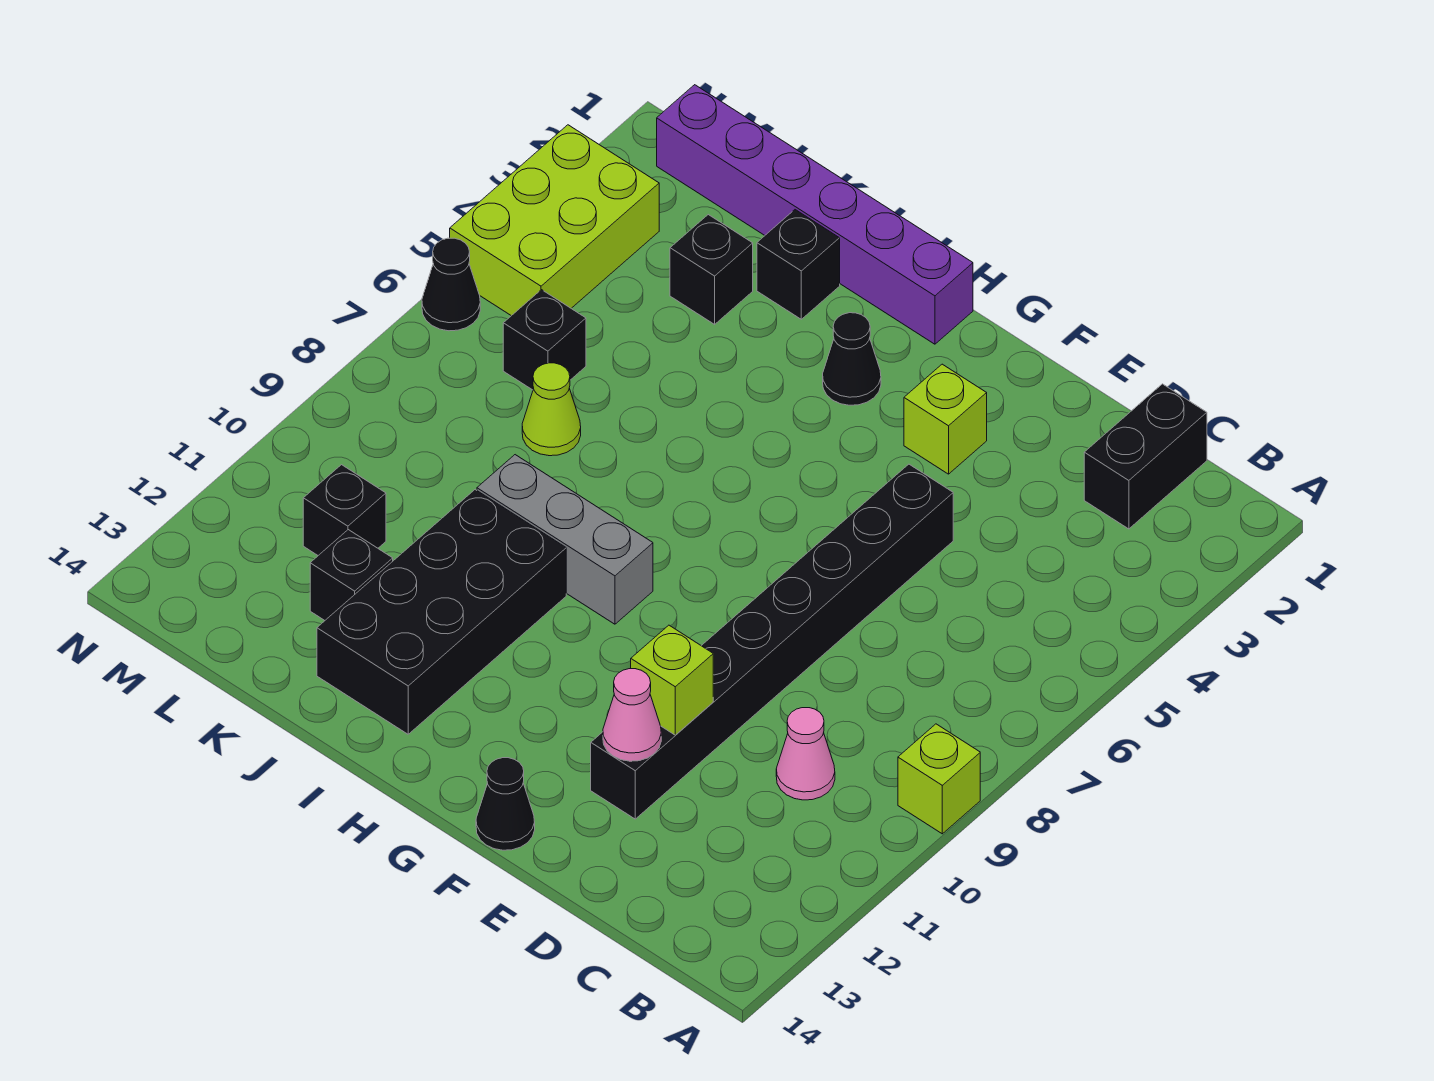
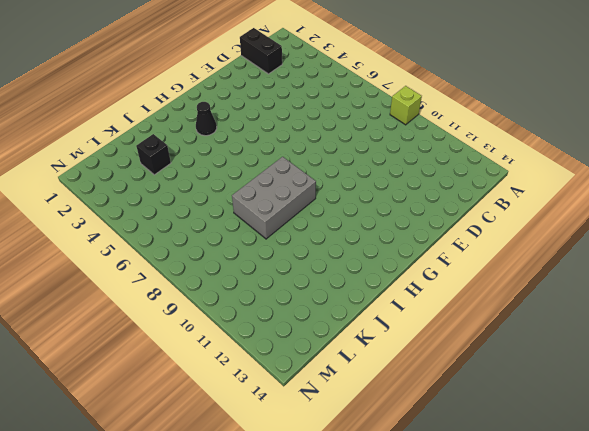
grey brick H8:J9 level 1 -> grey brick H9:J9 level 1
none -> pink cone C10 level 1
none -> black brick E5:E12 level 1
none -> lime brick F3 level 1

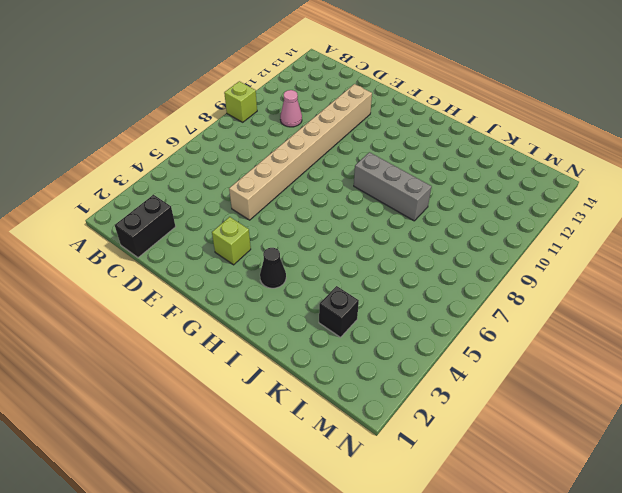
tan brick E5:E12 level 1 -> black brick E5:E12 level 1
none -> black cone F14 level 1
none -> purple brick H1:M1 level 1
none -> black brick I10:J13 level 1

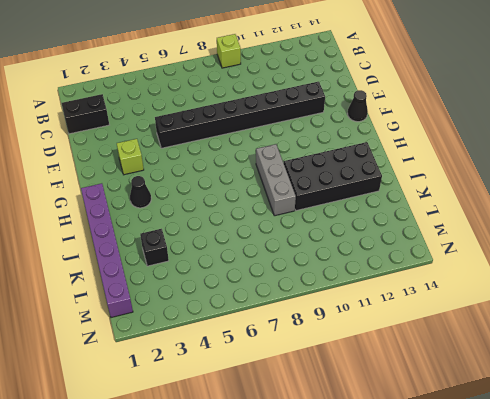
none -> pink cone C10 level 1
none -> black brick J2 level 1
none -> lime cone K7 level 1

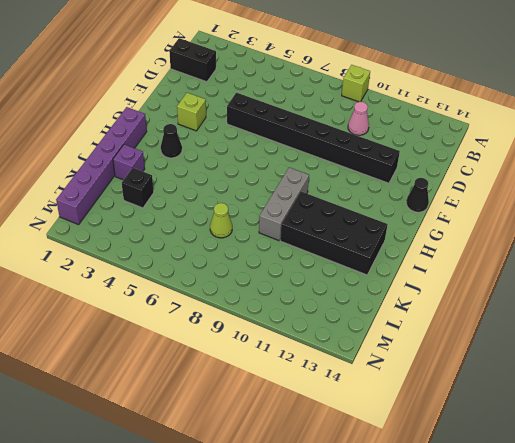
purple brick J2 level 1 -> black brick J2 level 1
none -> black brick K12 level 1
none -> black brick L6 level 1
none -> black brick L11 level 1

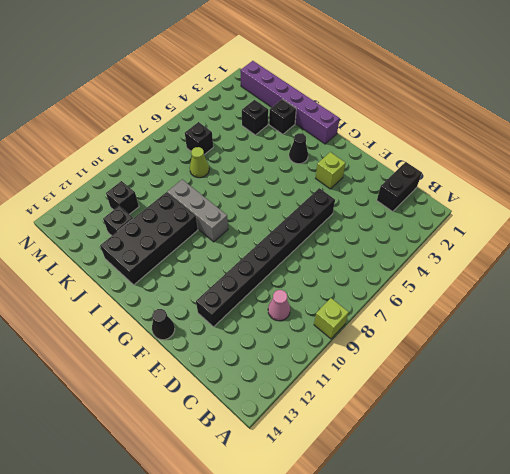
none -> lime brick M3:N5 level 1
none -> black cone N6 level 1
none -> lime brick E11 level 2

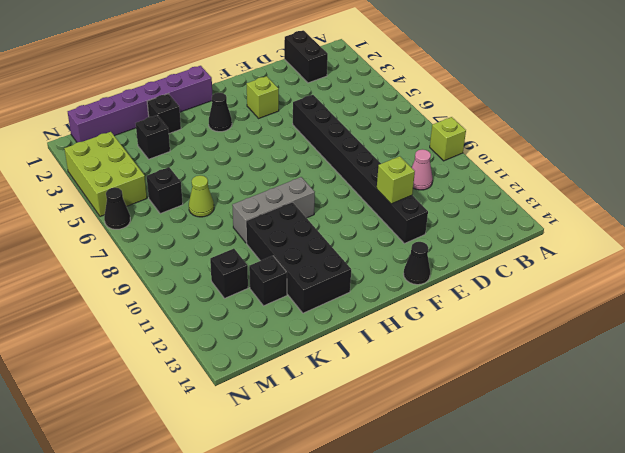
none -> pink cone E12 level 2

